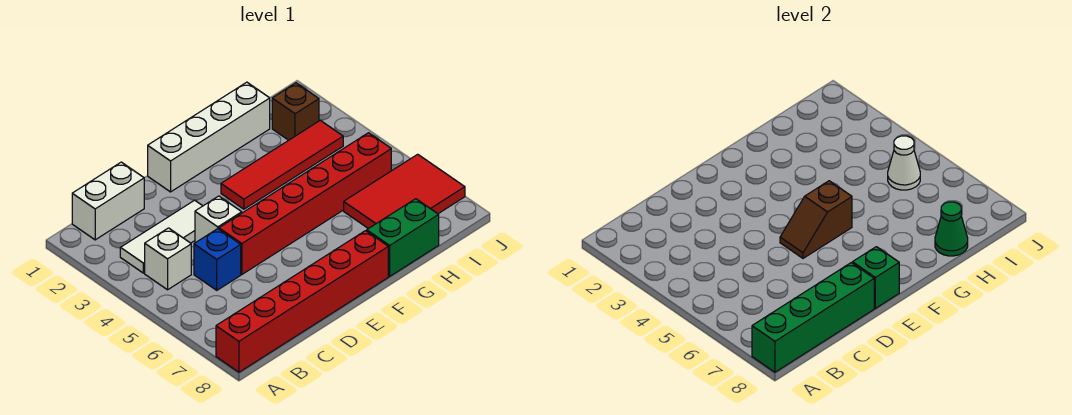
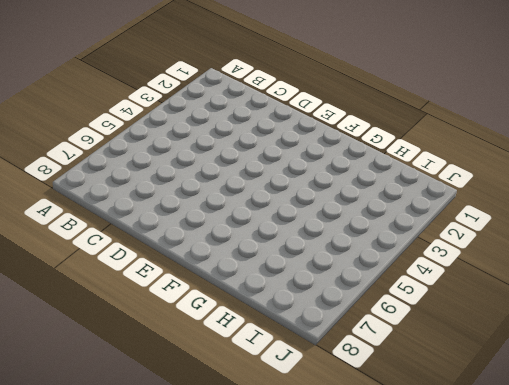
none -> red brick A8:F8 level 1
none -> white brick B1:C1 level 1
none -> white tile B3:D3 level 1

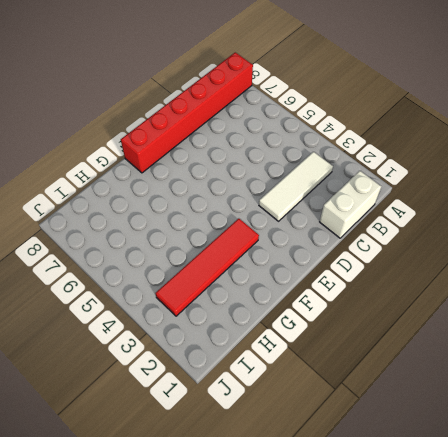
none -> white brick B4 level 1
none -> blue brick C5 level 1
none -> white brick D4 level 1

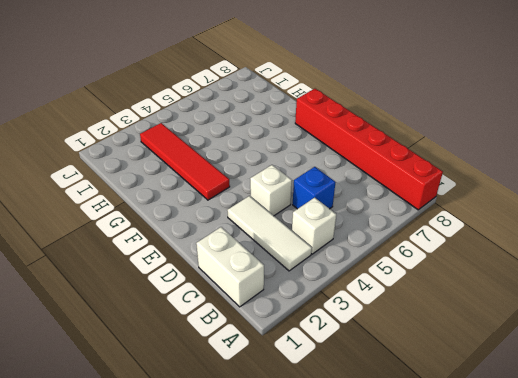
none -> red brick D5:I5 level 1
none -> white brick E1:H1 level 1
none -> green brick G8:H8 level 1

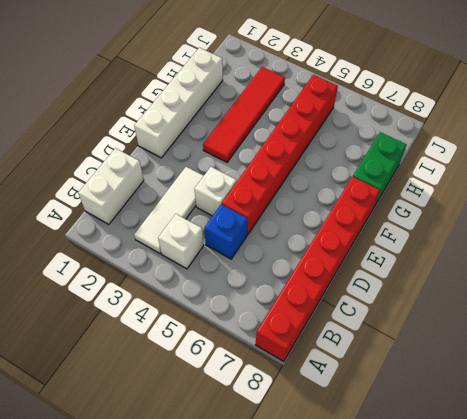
none -> red tile H6:J7 level 1
none -> brown brick I2 level 1
none -> green brick A8:D8 level 2

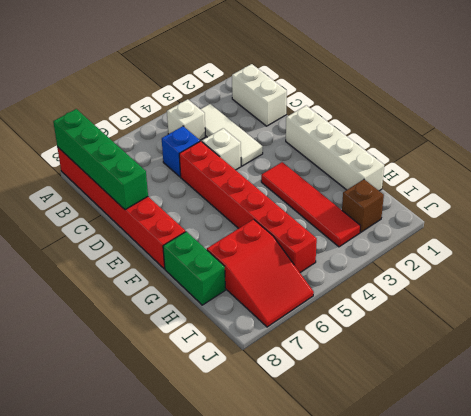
red slope H6:J7 level 1 top H -> red tile H6:J7 level 1
none -> brown slope E5:F5 level 2 top F
none -> green brick E8 level 2
none -> green cone H8 level 2

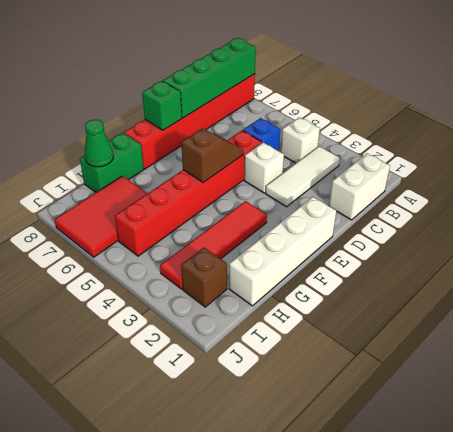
none -> white cone I5 level 2

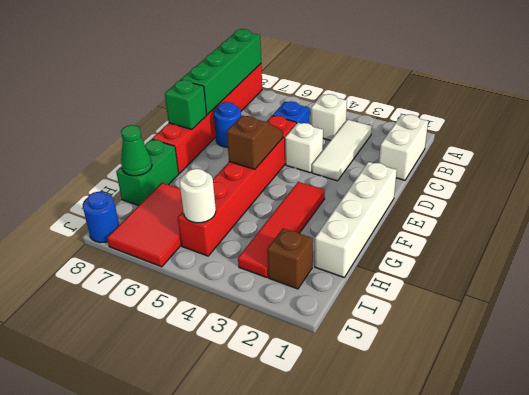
blue round brick D7 level 1 -> none
white round brick I5 level 2 -> white cone I5 level 2
blue round brick J8 level 1 -> none

